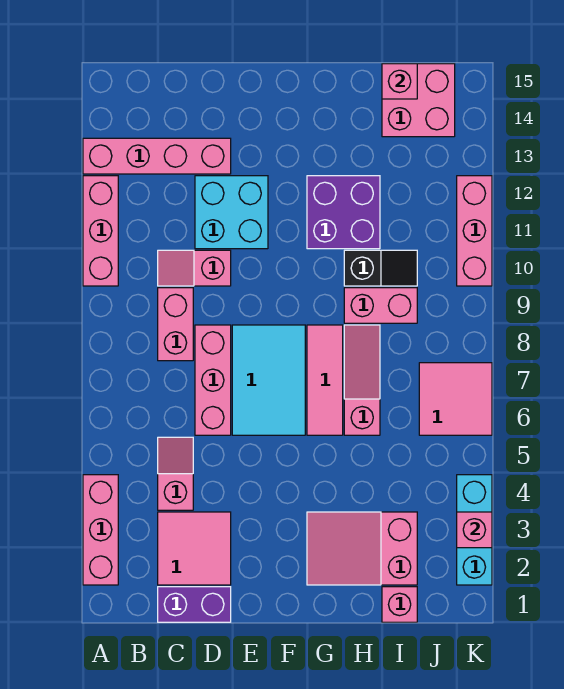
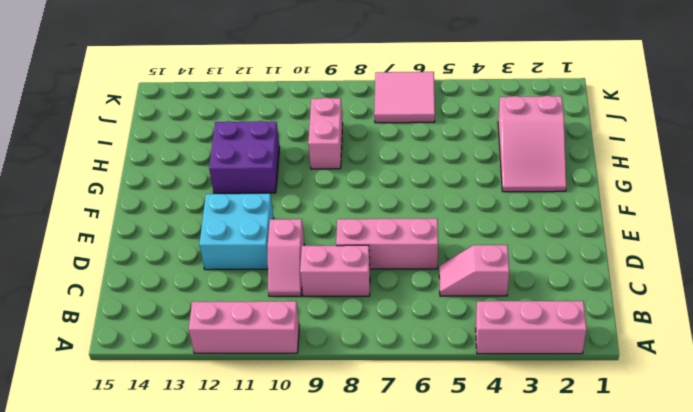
none -> pink brick A13:D13 level 1
none -> purple brick C1:D1 level 1
none -> pink tile C2:D3 level 1

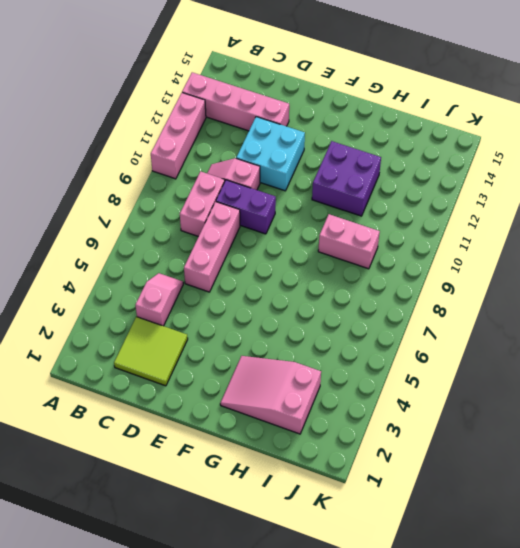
lime tile C2:D3 level 1 -> pink tile C2:D3 level 1
purple brick D9:E9 level 1 -> purple brick C1:D1 level 1
none -> pink brick A2:A4 level 1
none -> cyan tile E6:F8 level 1
none -> pink tile G6:G8 level 1

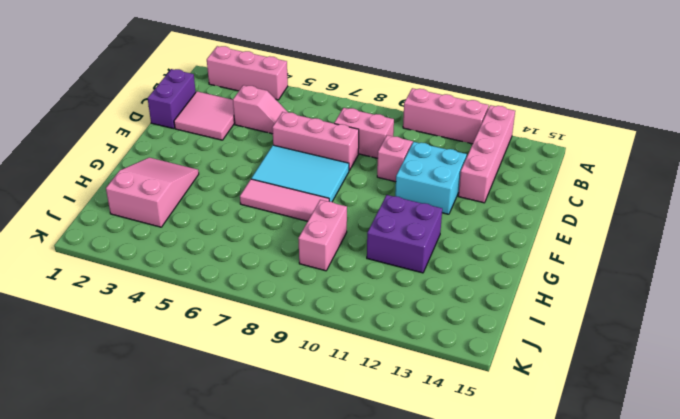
none -> pink slope H6:H8 level 1 top 6
none -> black slope H10:I10 level 1 top H
none -> pink brick I1 level 1

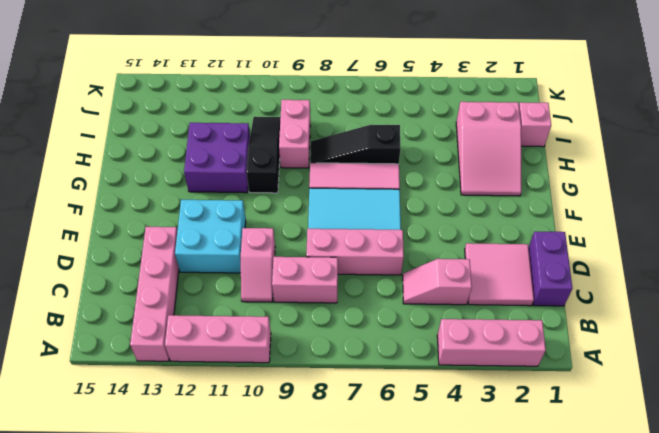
black slope G10:I10 level 1 top G -> black slope H10:I10 level 1 top H
black slope H6:H8 level 1 top 6 -> pink slope H6:H8 level 1 top 6
none -> pink brick I14:J15 level 1
none -> pink tile J6:K7 level 1
none -> cyan brick K2:K4 level 1

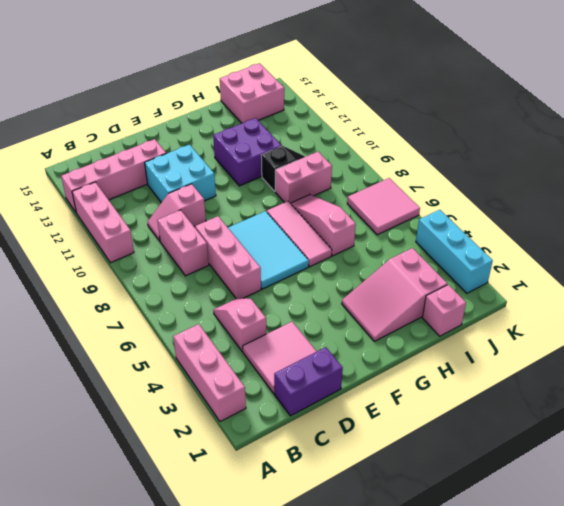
none -> pink brick K10:K12 level 1
none -> pink brick I15 level 2
none -> pink brick K3 level 2

